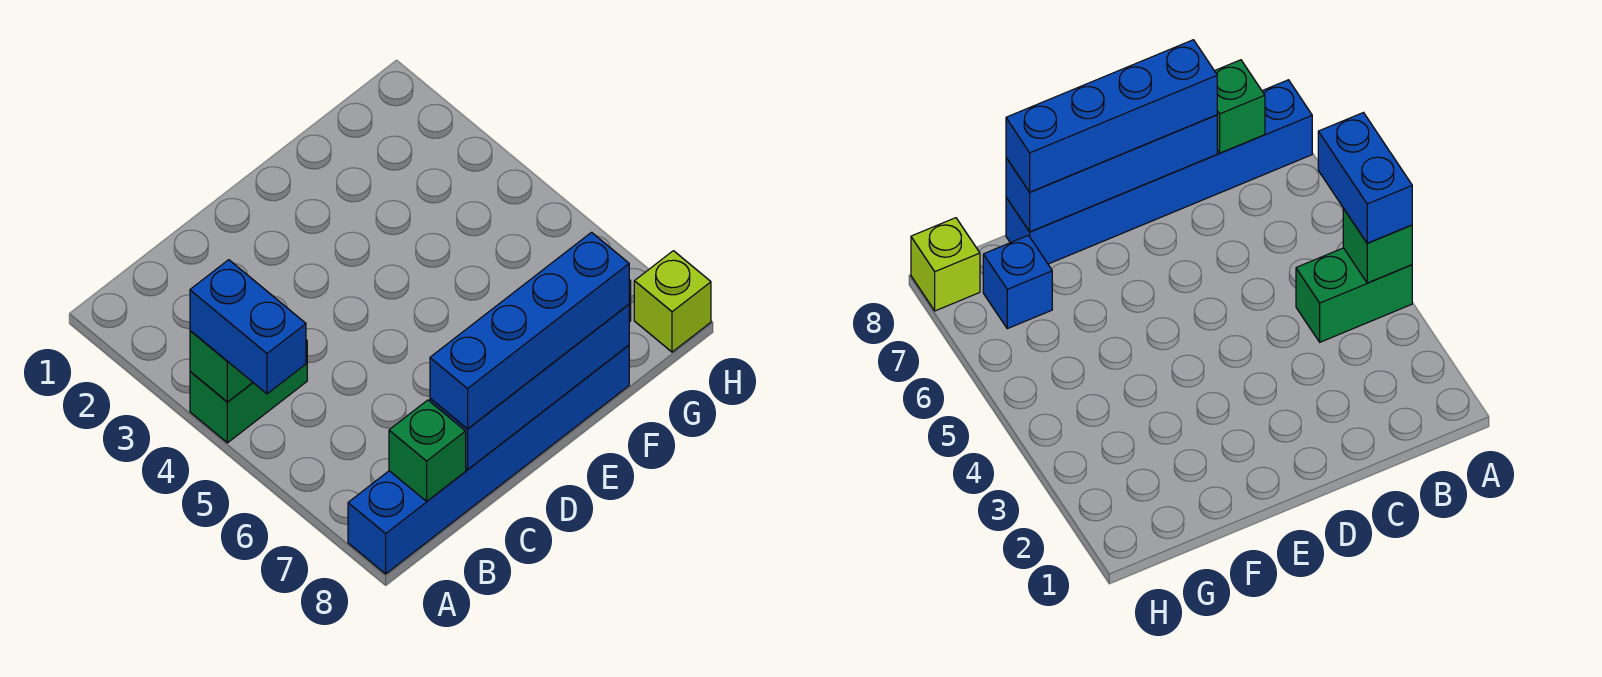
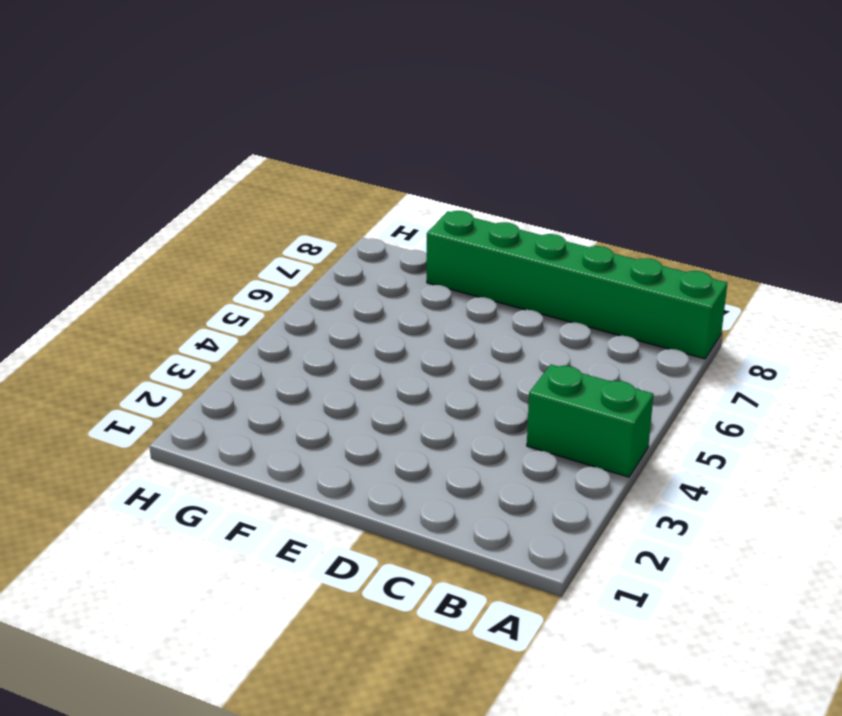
green brick A8:F8 level 1 -> blue brick A8:F8 level 1
none -> blue brick G7 level 1
none -> lime brick H8 level 1

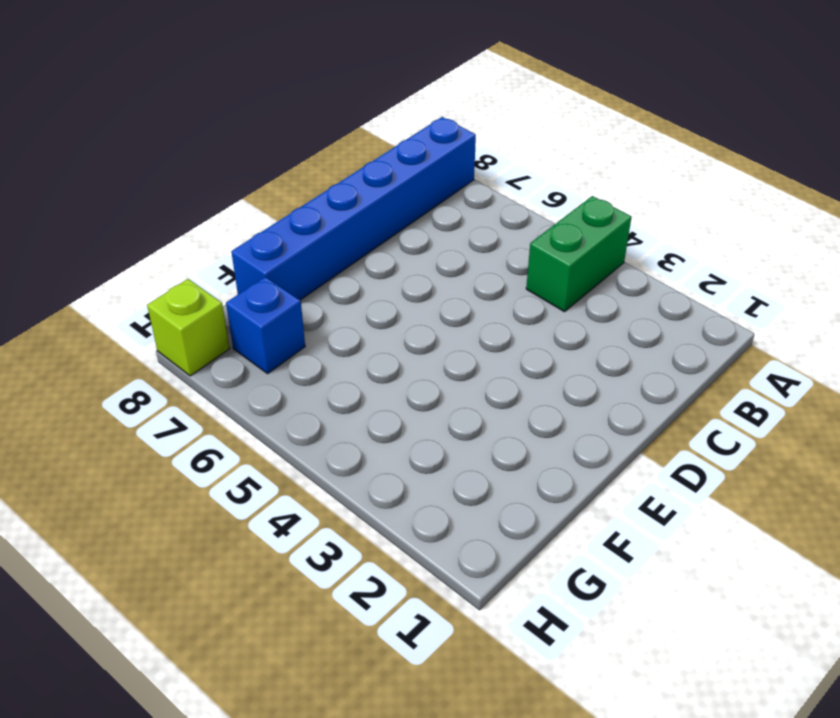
none -> green brick A4 level 2
none -> green brick B8 level 2

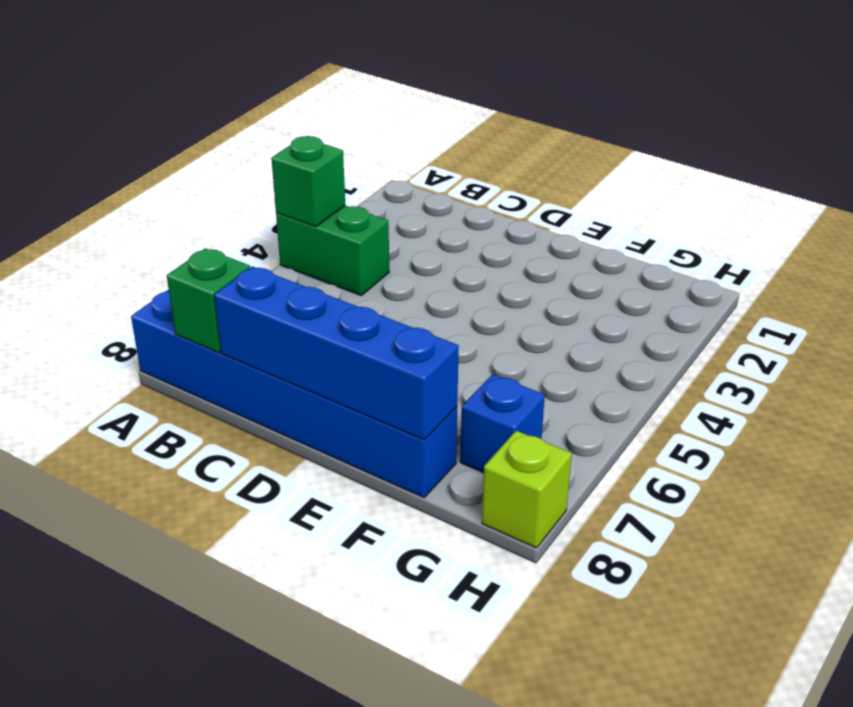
none -> blue brick A4:A5 level 3
none -> blue brick C8:F8 level 3

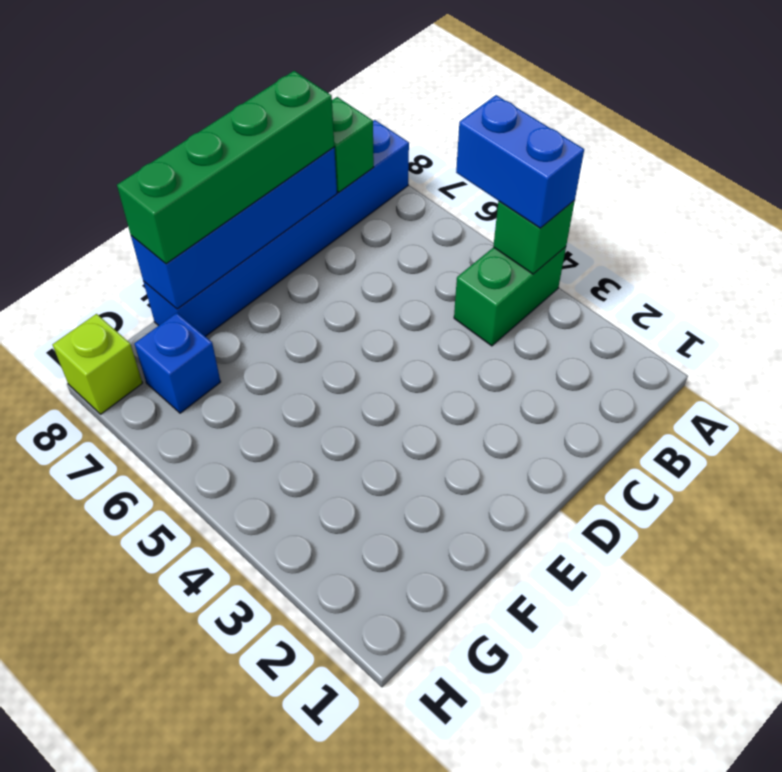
green brick C8:F8 level 3 -> blue brick C8:F8 level 3

